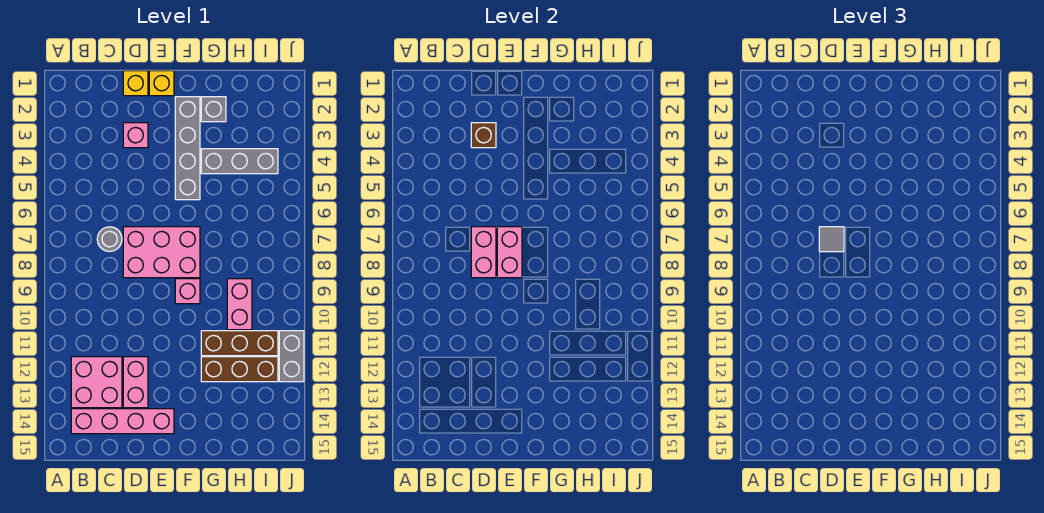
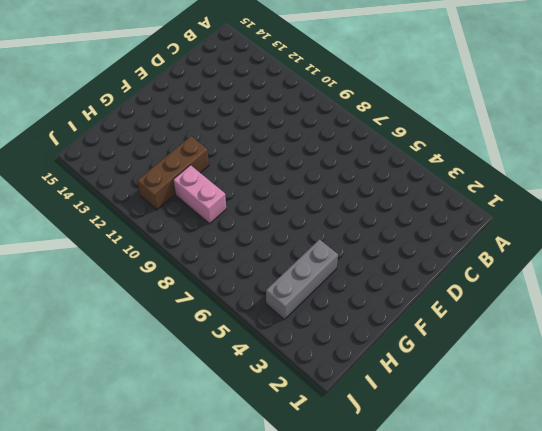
none -> pink brick B12:C13 level 1
none -> pink brick B14:E14 level 1
none -> grey round brick C7 level 1

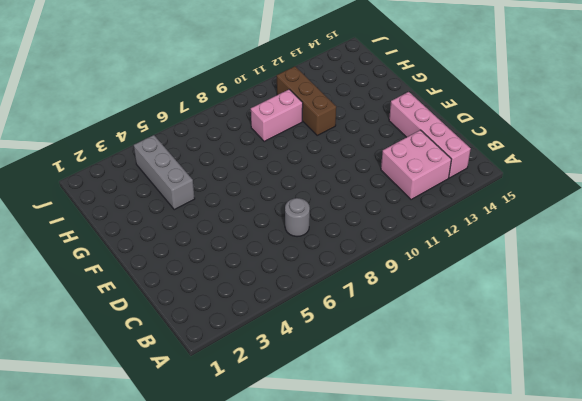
none -> yellow brick D1 level 1
none -> pink brick D3 level 1
none -> pink brick D7:F8 level 1

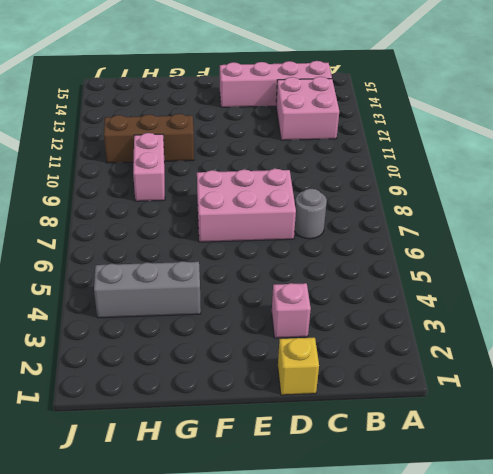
none -> pink brick D12:D13 level 1
none -> yellow brick E1 level 1
none -> grey brick F2:F5 level 1

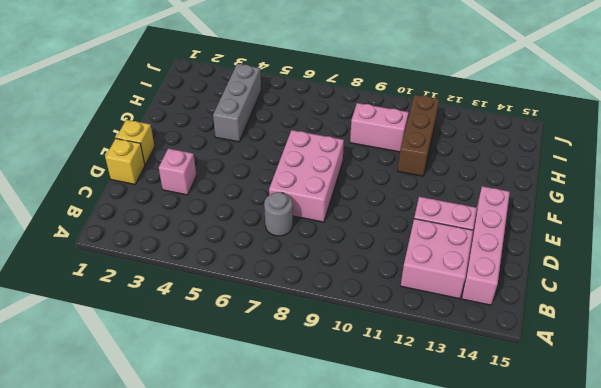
none -> grey brick F2:F5 level 1
none -> pink brick F9 level 1
none -> grey brick G2 level 1

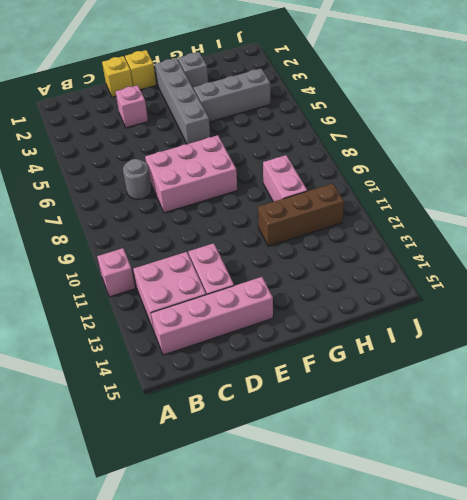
pink brick A11 level 1 -> pink brick F9 level 1
none -> brown brick G12:I12 level 1
none -> grey brick J11:J12 level 1
none -> brown brick D3 level 2

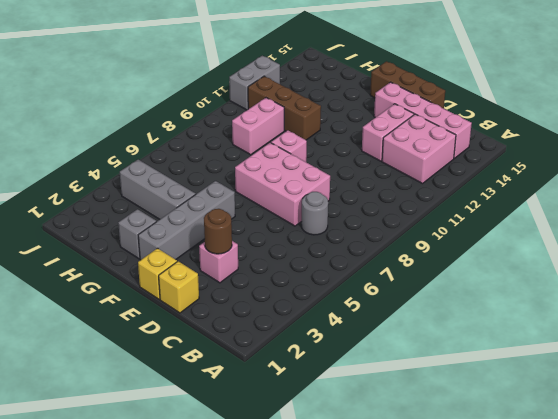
brown round brick D3 level 2 -> brown brick D3 level 2
brown brick D15:F15 level 1 -> brown brick G12:I12 level 1
none -> pink brick D7:D8 level 2
none -> pink brick E7:E8 level 2
none -> grey tile D7 level 3

